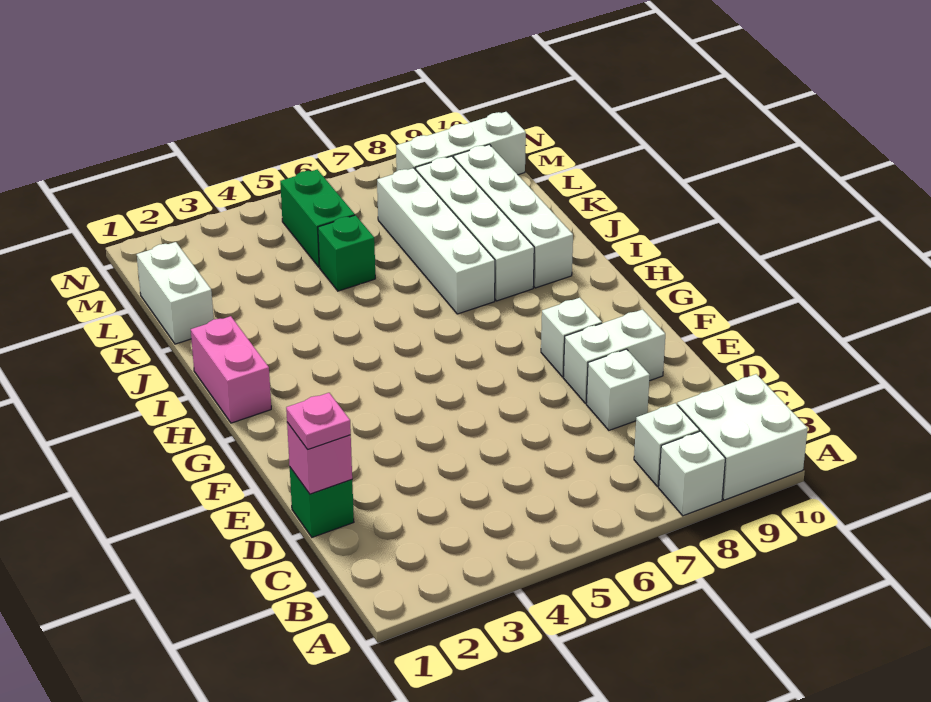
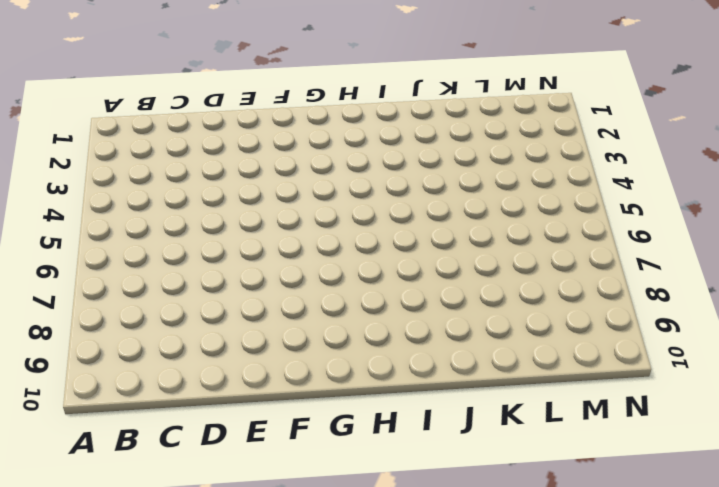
none -> white brick A8 level 1
none -> white brick A9:B10 level 1
none -> white brick B8 level 1

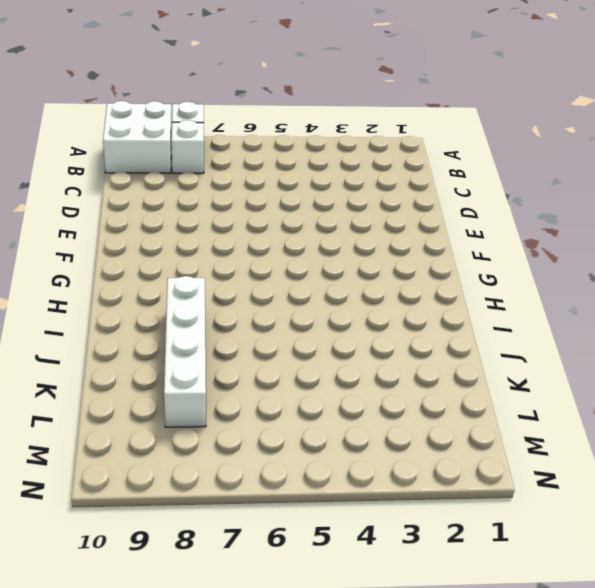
none -> green brick D1 level 1
none -> white brick D8 level 1
none -> white brick E8:E9 level 1

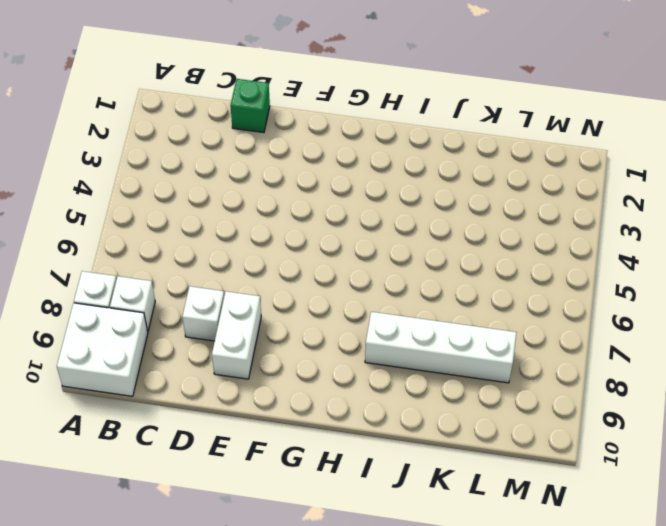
none -> white brick F8 level 1
none -> pink brick H1:I1 level 1
none -> white brick I7:L7 level 1

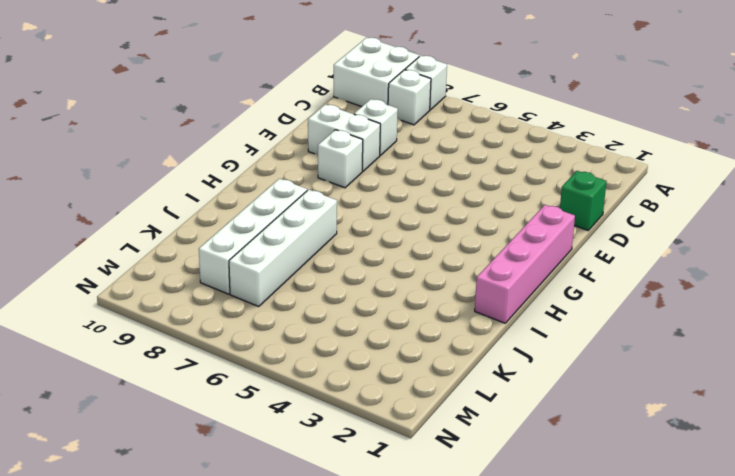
pink brick F1:I1 level 1 -> pink brick H1:I1 level 1
none -> white brick I9:L9 level 1
none -> white brick K1:L1 level 1
none -> green brick K5 level 1

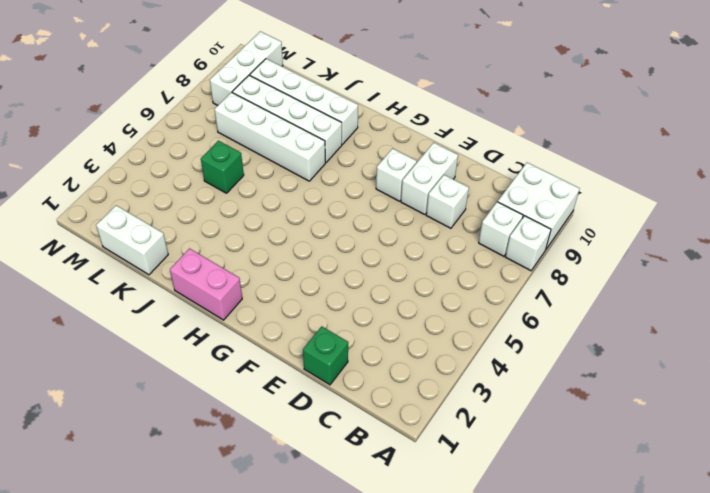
none -> green brick L5:M5 level 1
none -> pink brick D1 level 2
none -> pink plate D1 level 3

